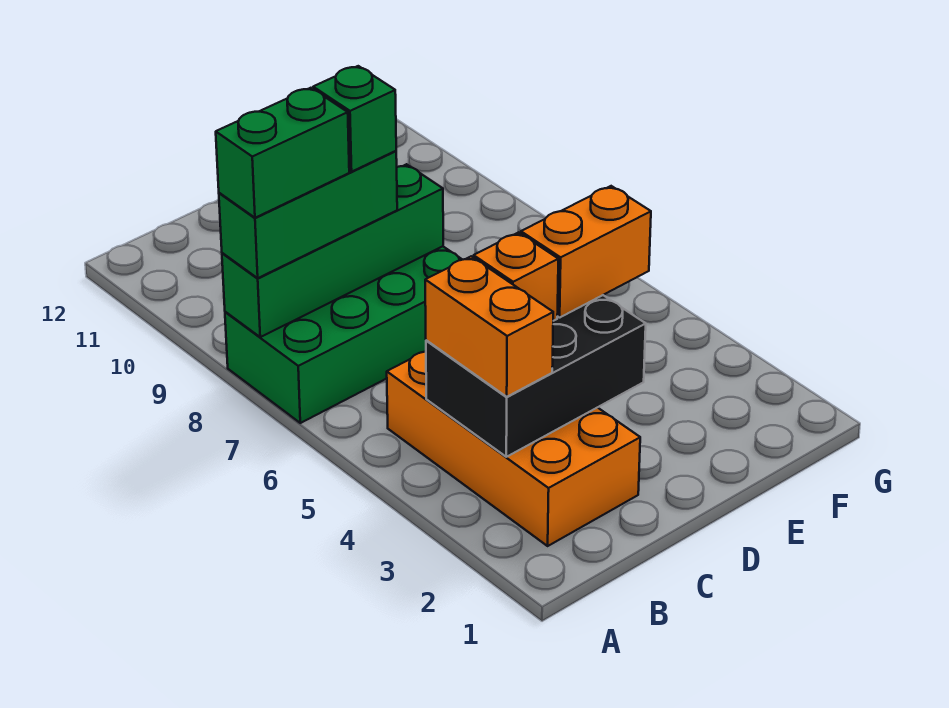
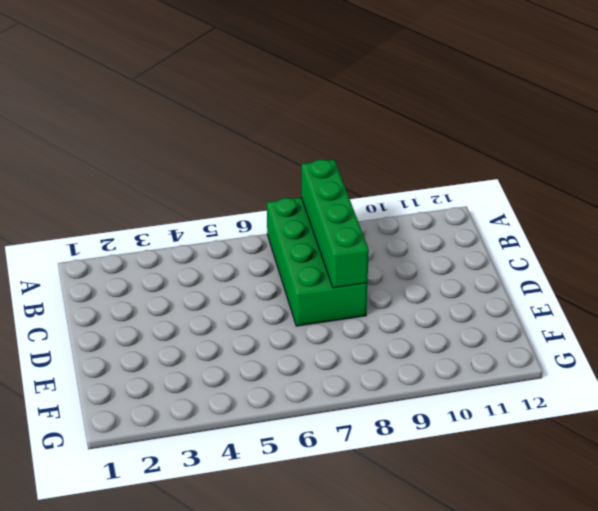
none -> orange brick B2:C5 level 1
none -> black brick B3:D4 level 2

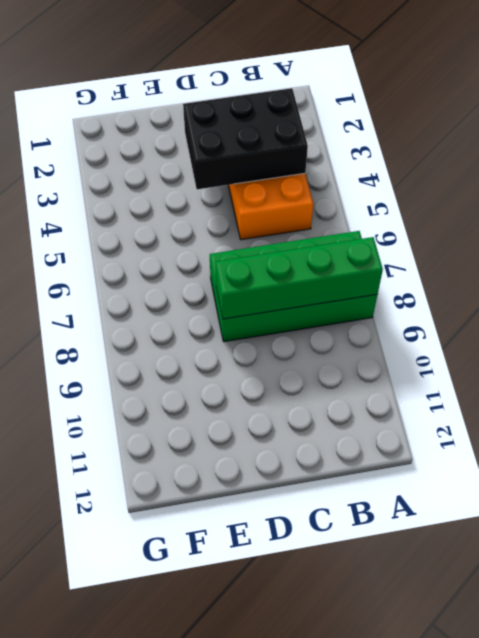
none -> green brick A8:C8 level 3
none -> orange brick B3:B4 level 3

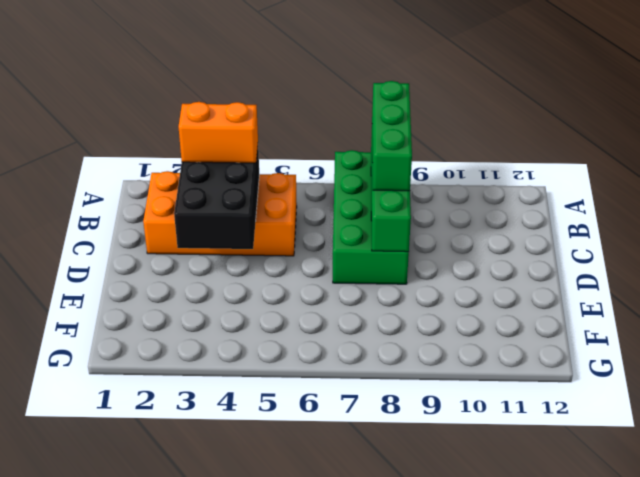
none -> orange brick C4 level 3
none -> orange brick D4:E4 level 3

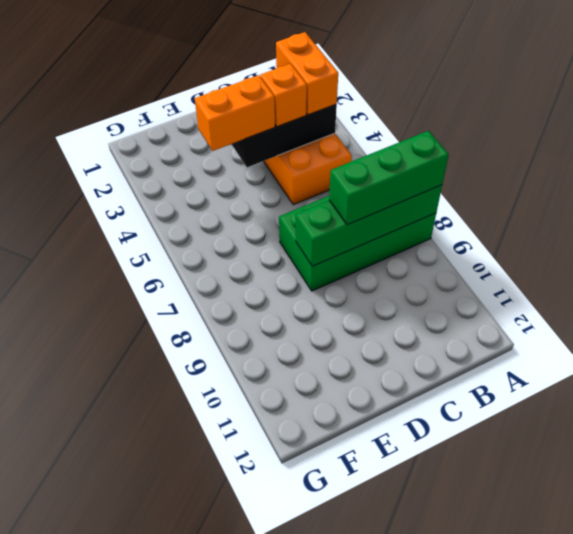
none -> green brick A8:B8 level 4
none -> green brick C8 level 4

